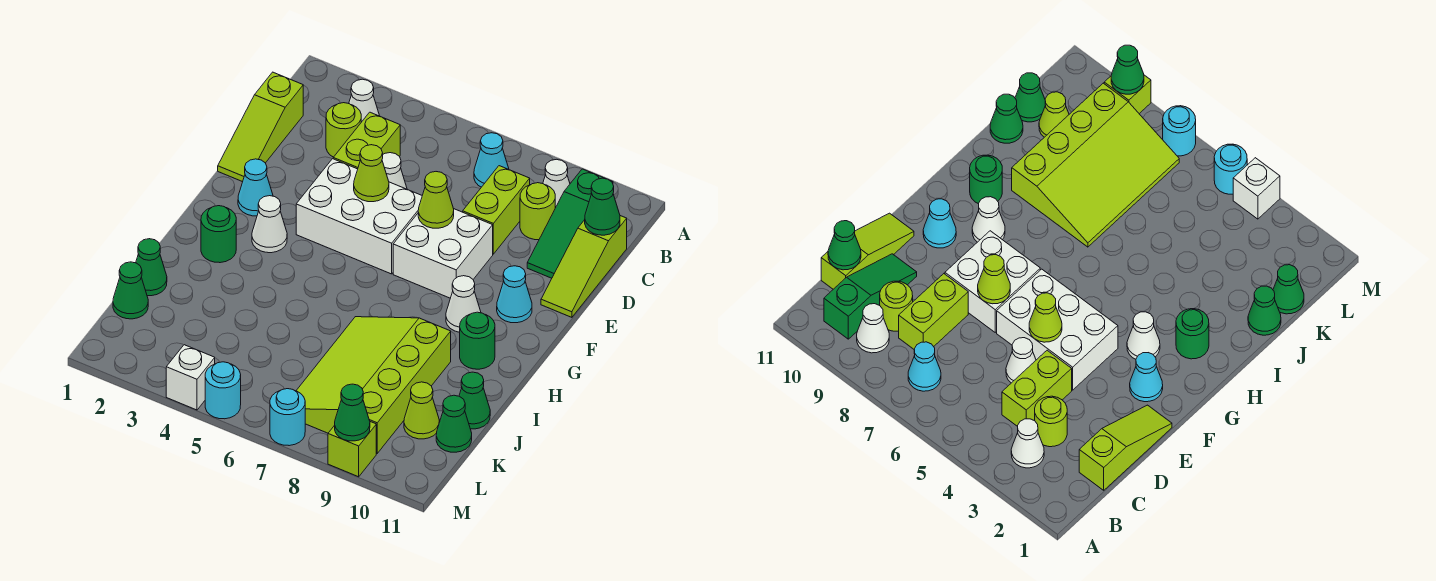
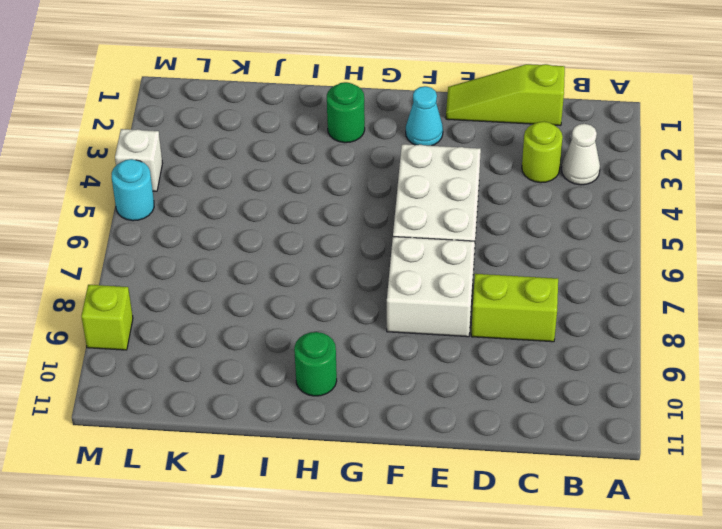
none -> cyan cone B7 level 1
none -> white cone B9 level 1
none -> green slope B10:D10 level 1 top B
none -> lime brick C4:D4 level 1

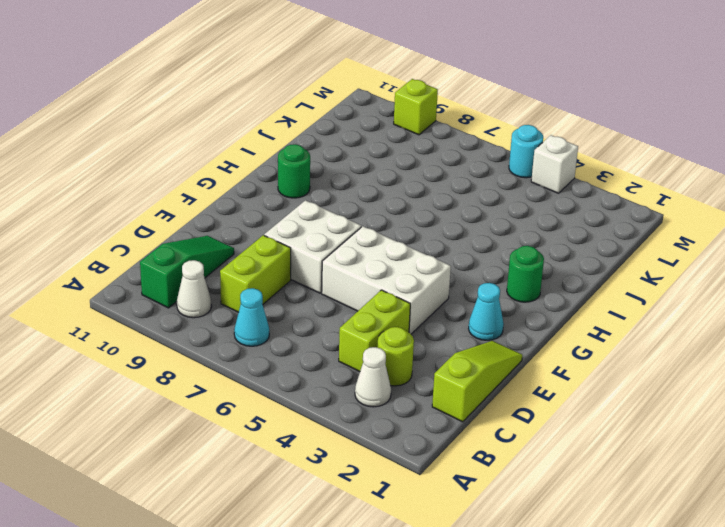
none -> lime round brick C9 level 1
none -> lime slope C11:E11 level 1 top C
none -> white cone D5 level 1
none -> cyan cone F10 level 1

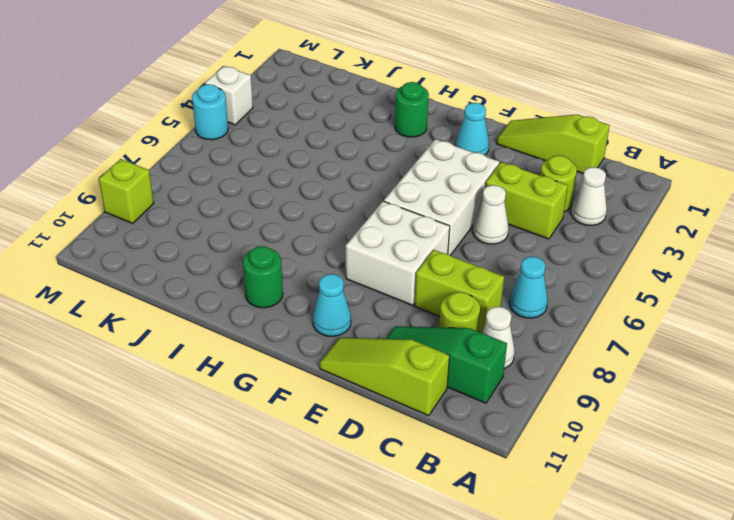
none -> white cone G3 level 1
none -> white cone G9 level 1
none -> lime slope I7:L9 level 1 top 9
none -> green cone J1 level 1

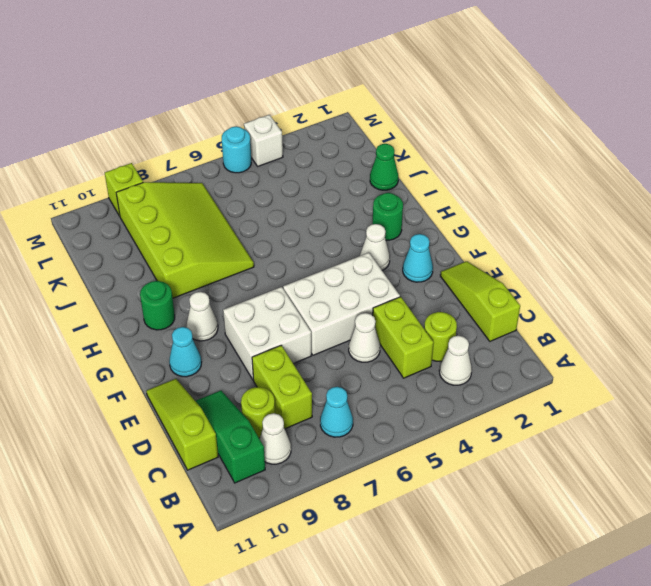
none -> green cone J11 level 1
none -> green cone K1 level 1
none -> lime cone K10 level 1
none -> green cone K11 level 1

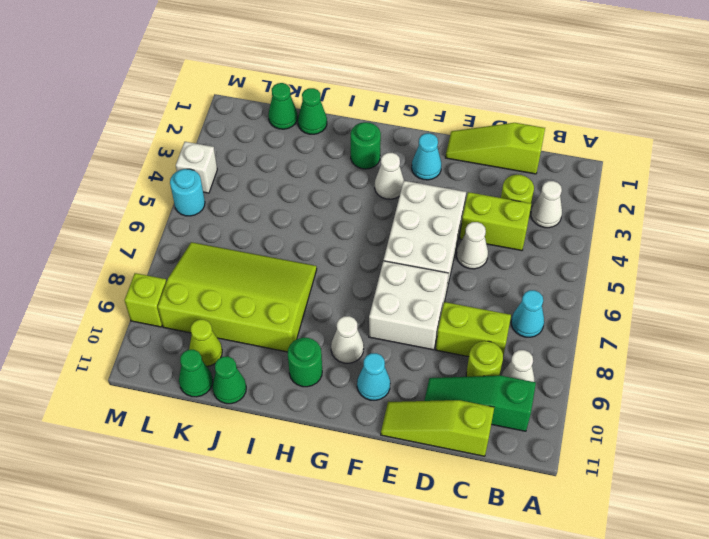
none -> cyan round brick M7 level 1
none -> green cone C11 level 2
none -> lime cone E5 level 2
none -> lime cone E7 level 2

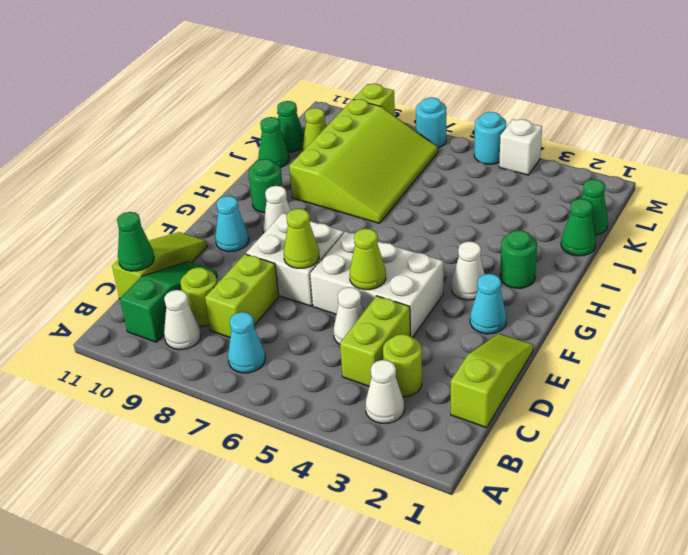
none -> green cone M9 level 2

